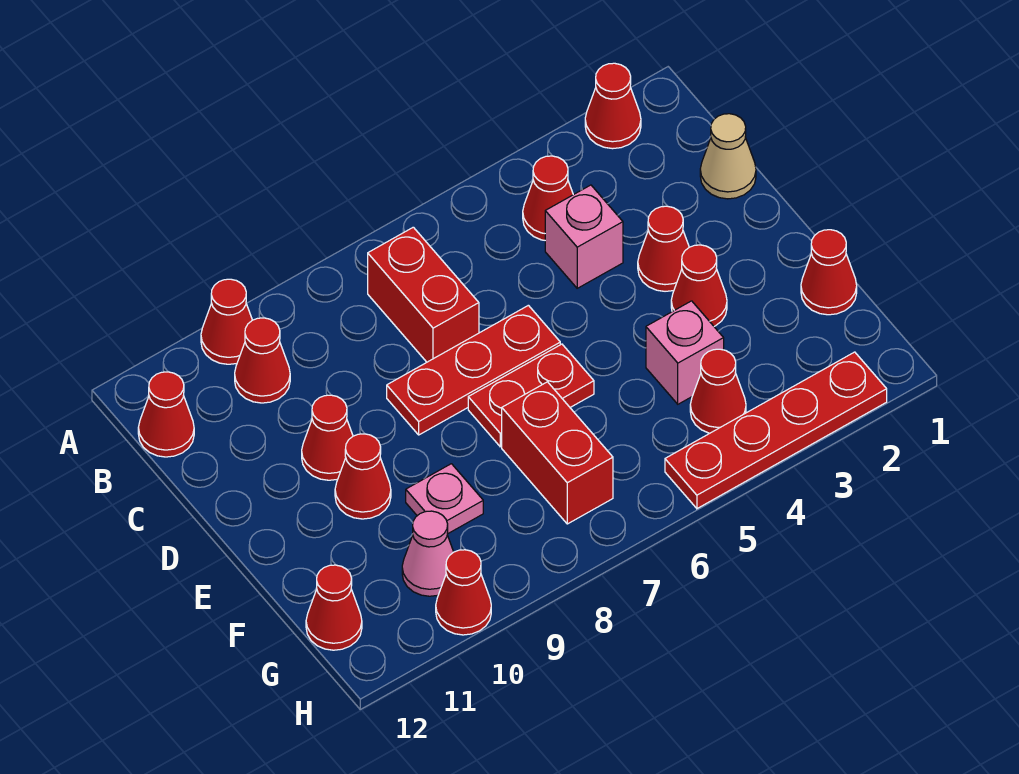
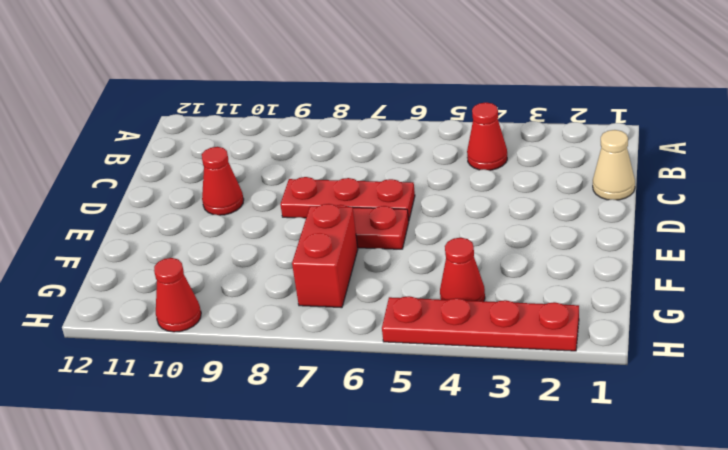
none -> red cone A2 level 1
none -> red cone A10 level 1
none -> red brick B7:C7 level 1

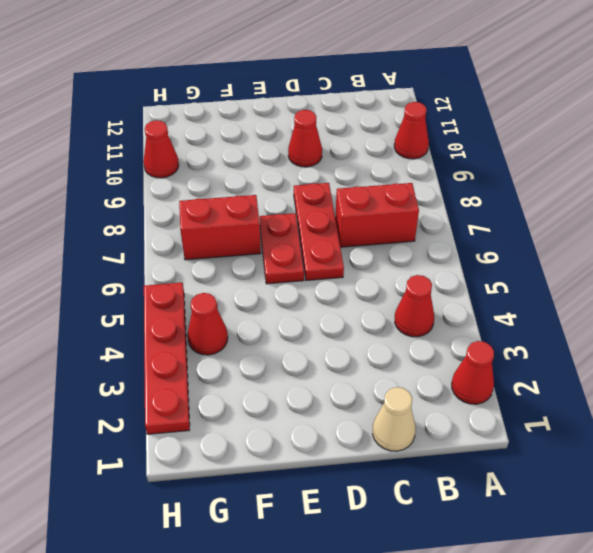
none -> red cone B10 level 1
none -> red cone B12 level 1
none -> pink brick C4 level 1

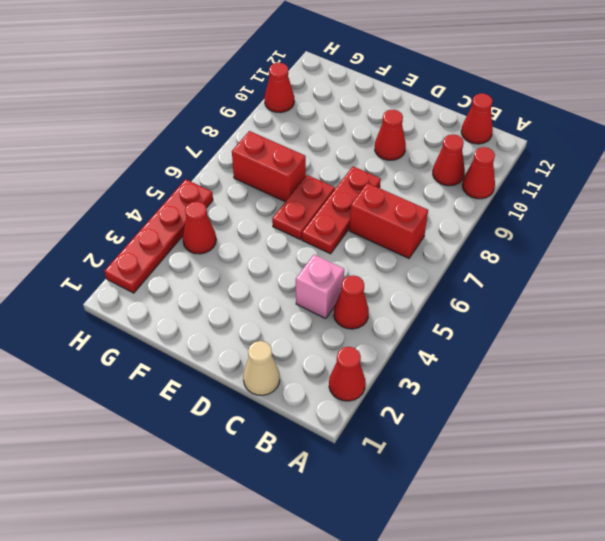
none -> red cone D3 level 1
none -> red cone E3 level 1
none -> red cone E10 level 1

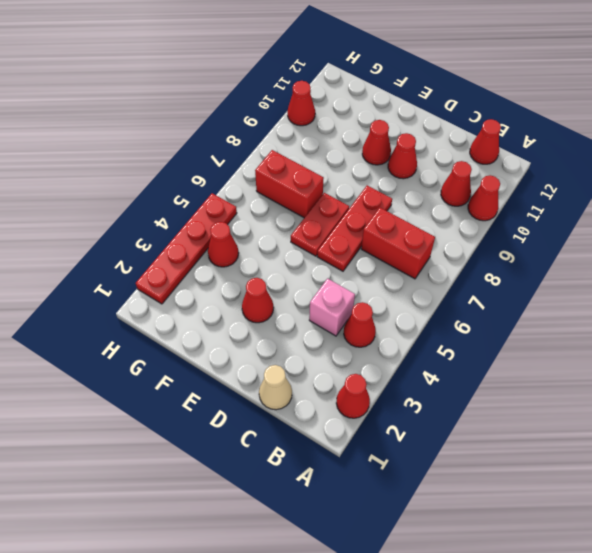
none -> red cone D3 level 1
none -> red cone F1 level 1
none -> pink brick F4 level 1

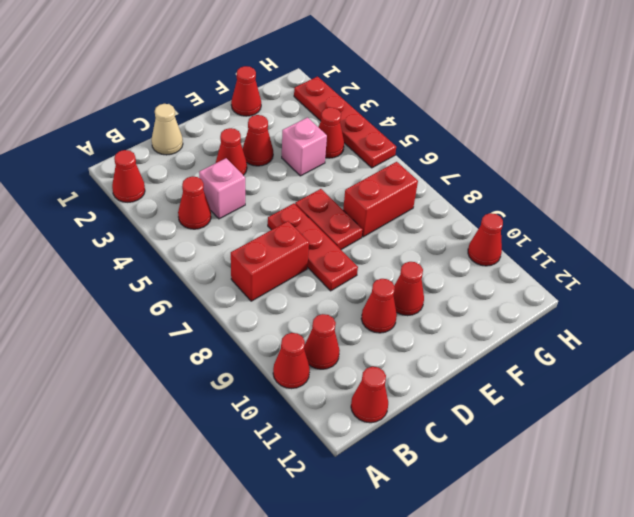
none -> pink plate F9 level 1
none -> pink cone G10 level 1
none -> red cone G12 level 1

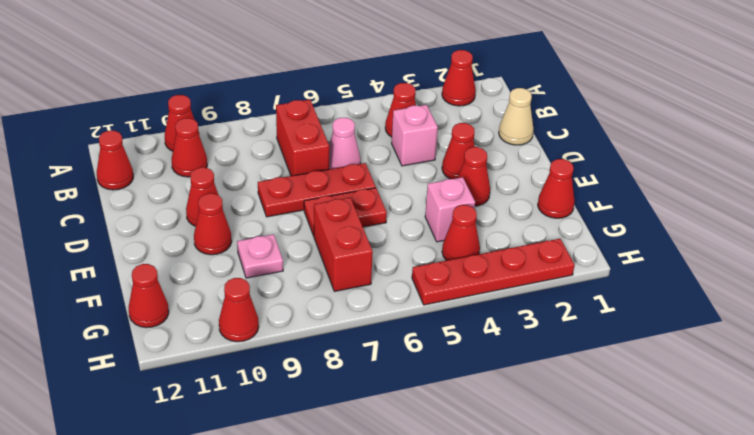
pink cone C6 level 1 -> pink cone G10 level 1

